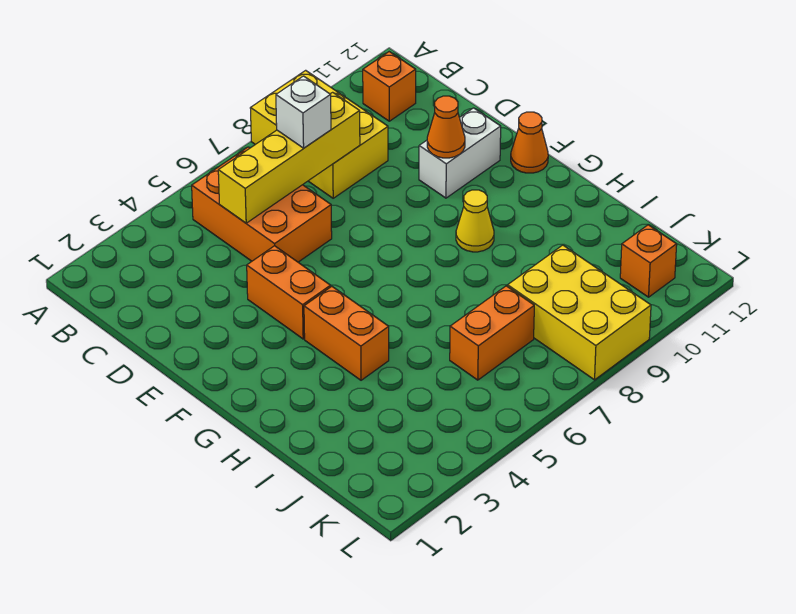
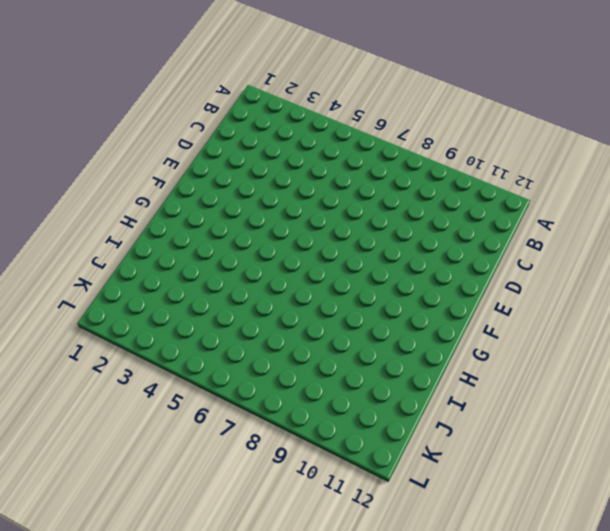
none -> yellow brick A8:C9 level 1
none -> orange brick B5:D6 level 1
none -> orange brick B11 level 1

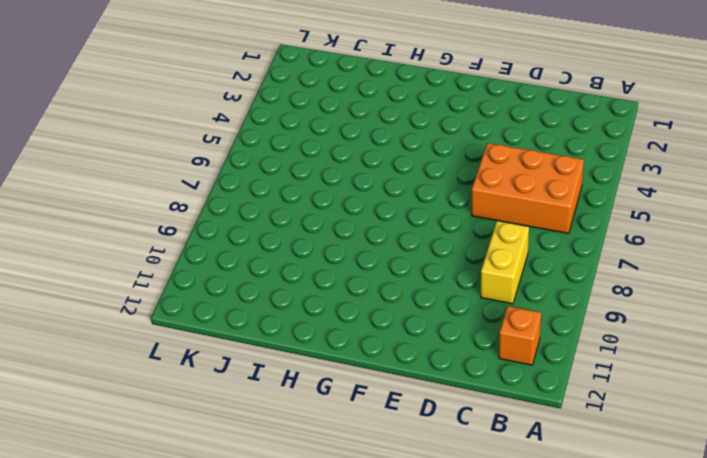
yellow brick C8:C9 level 1 -> yellow brick A8:C9 level 1
none -> orange brick E4:F4 level 1
none -> white brick E10:E11 level 1
none -> orange cone F12 level 1

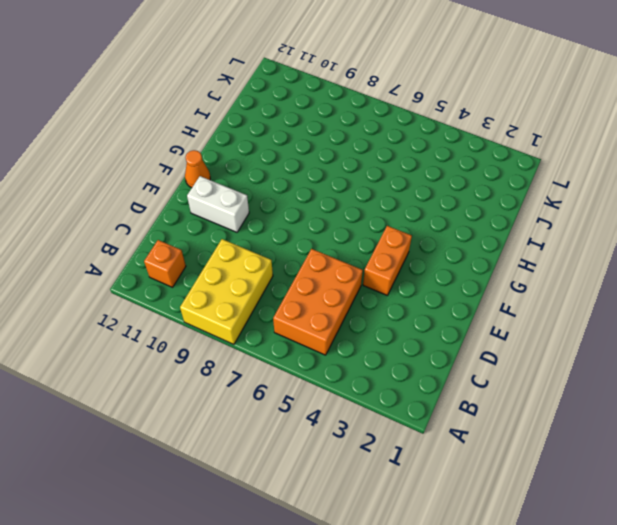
none -> orange brick G4:H4 level 1
none -> yellow cone G9 level 1
none -> orange brick J6:J7 level 1

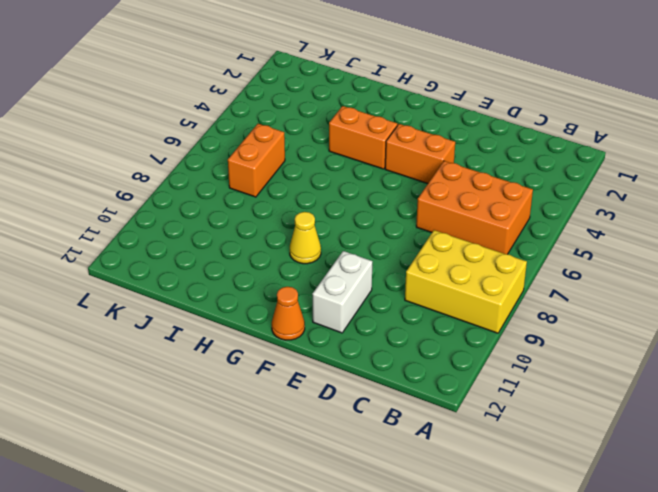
none -> orange brick B11 level 1
none -> yellow brick J8:L9 level 1
none -> orange brick K11 level 1

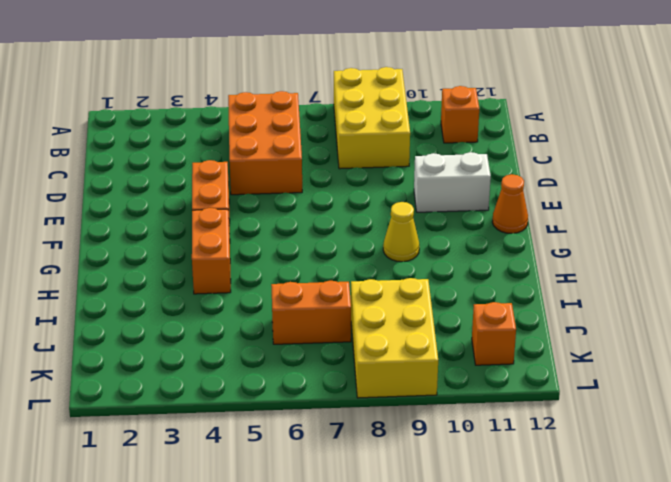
none -> yellow brick C5:C8 level 2
none -> orange cone E10 level 2
none -> white brick C7 level 3

